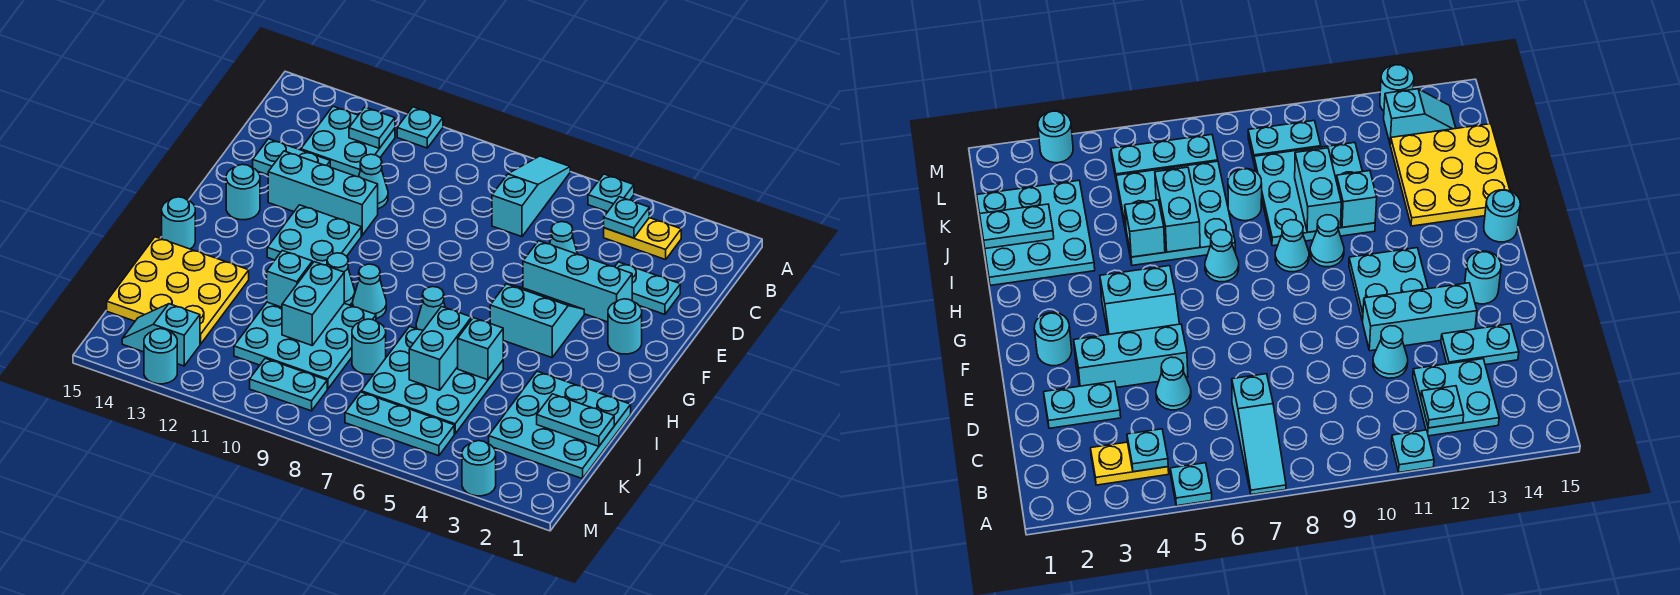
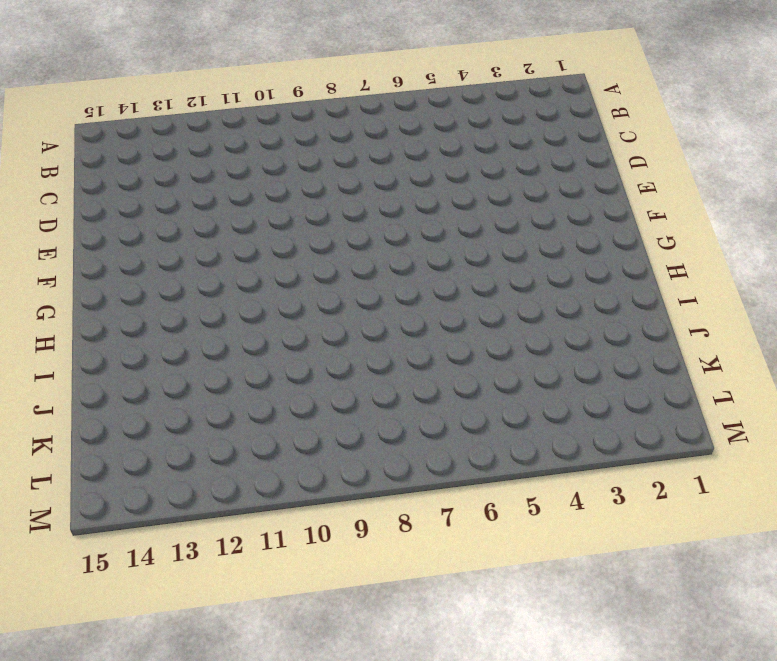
none -> cyan plate A5 level 1
none -> cyan slope A7:C7 level 1 top C
none -> cyan plate A11 level 1
none -> yellow plate B3:B4 level 1

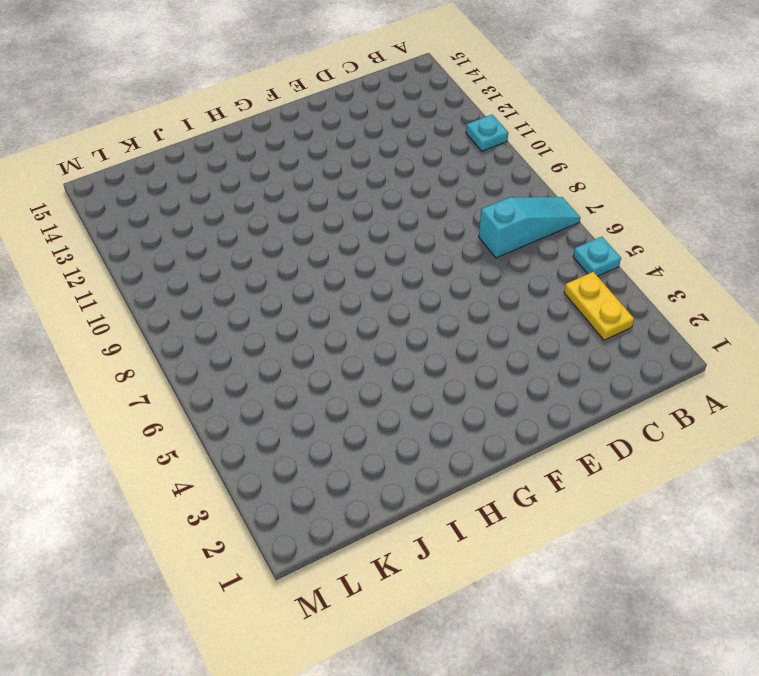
none -> cyan plate B12:C13 level 1
none -> cyan plate D2:D3 level 1
none -> cyan cone D5 level 1
none -> cyan cone D11 level 1

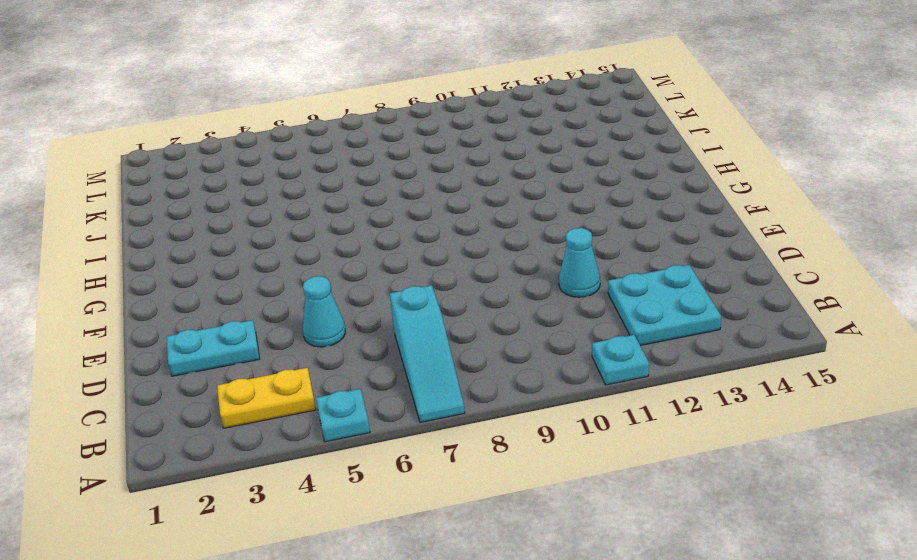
none -> cyan plate D13:D14 level 1
none -> cyan brick E3:E5 level 1
none -> cyan brick E11:E13 level 1
none -> cyan round brick F2 level 1

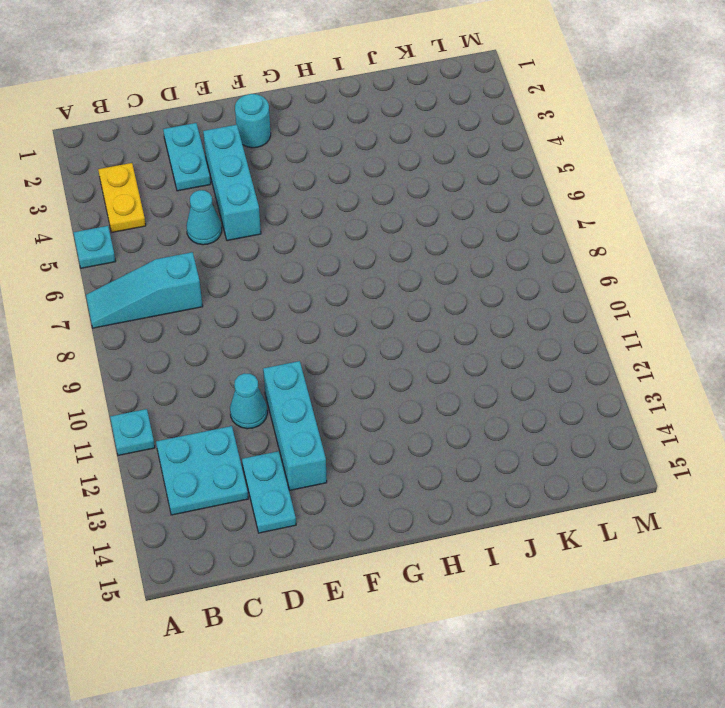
none -> cyan slope F4:G5 level 1 top G
none -> cyan plate F11:G12 level 1
none -> cyan round brick F14 level 1
none -> cyan cone H7 level 1

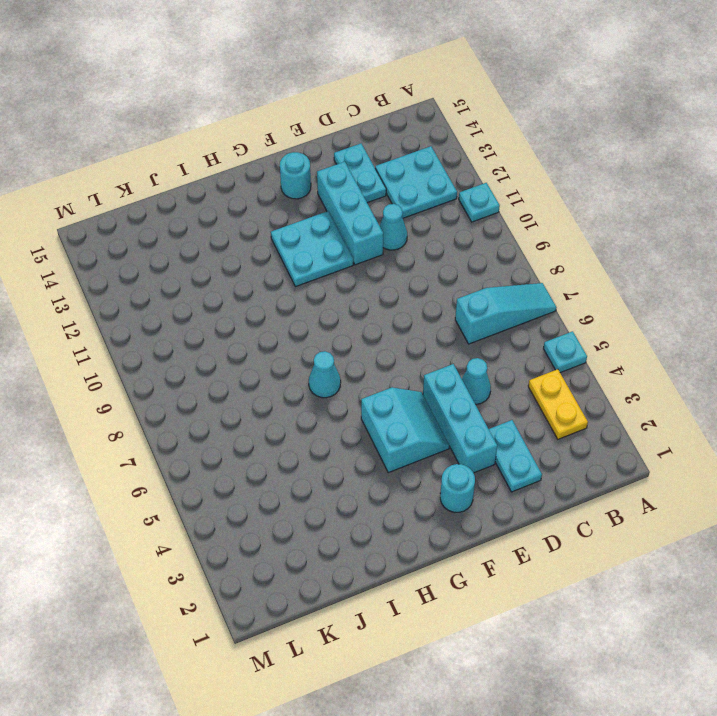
none -> cyan cone H9 level 1
none -> cyan cone H10 level 1
none -> cyan round brick H15 level 1
none -> cyan plate I1:K3 level 1

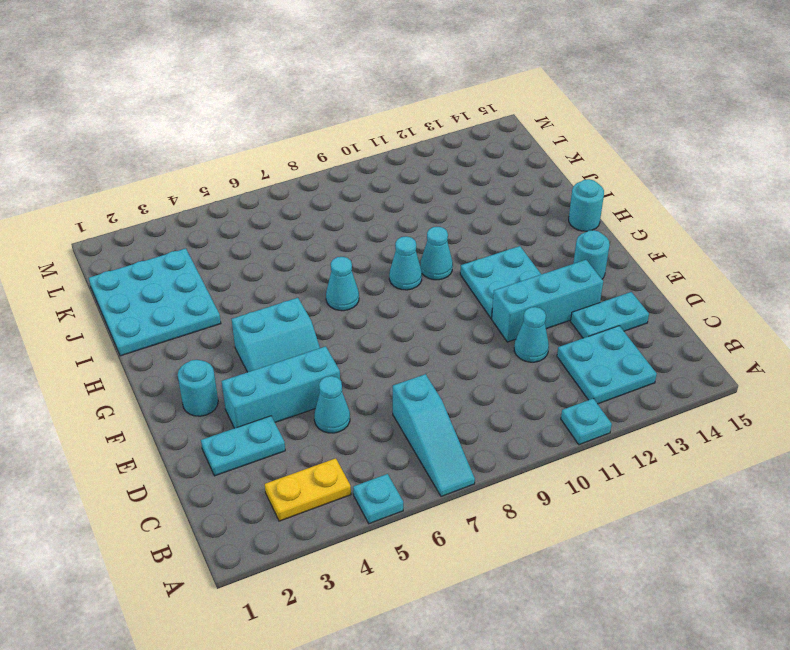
none -> cyan plate I5:K7 level 1
none -> cyan plate I9:K11 level 1
none -> yellow plate I13:K15 level 1
none -> cyan round brick J8 level 1

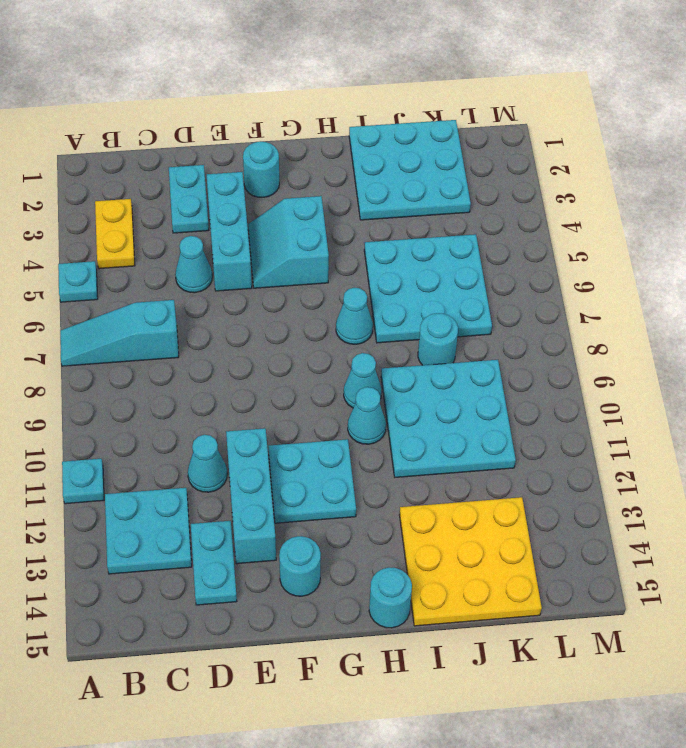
none -> cyan plate L5:L7 level 1
none -> cyan plate L9:L10 level 1
none -> cyan slope L13:L14 level 1 top 13
none -> cyan round brick M3 level 1

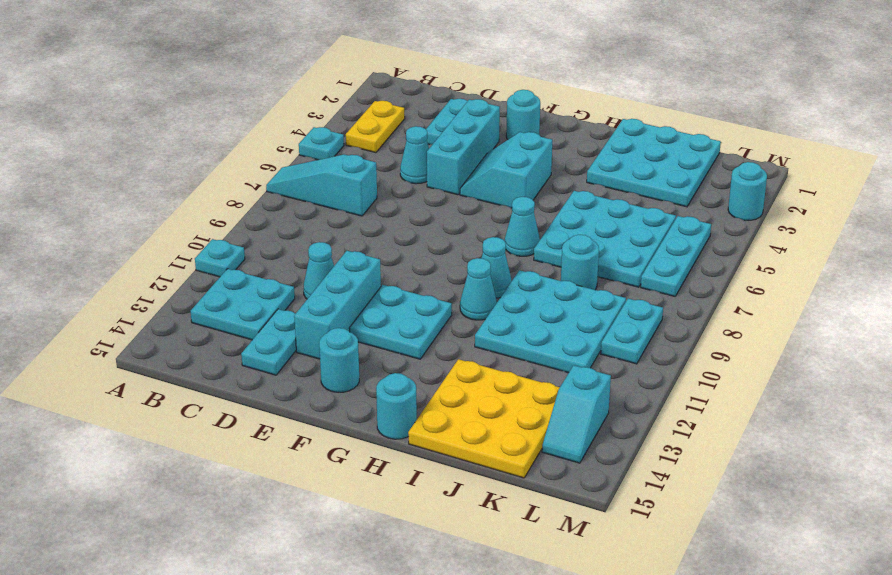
none -> cyan round brick M13 level 1
none -> cyan plate B4 level 2
none -> cyan plate B12 level 2
none -> cyan brick I5 level 2

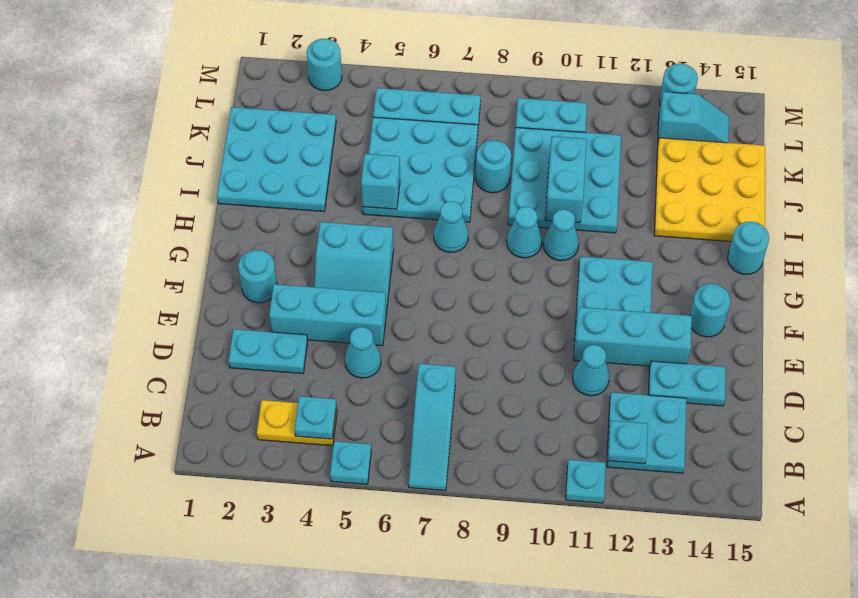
none -> cyan brick I6:J6 level 2
none -> cyan brick I11 level 2
none -> cyan plate J1:J2 level 2

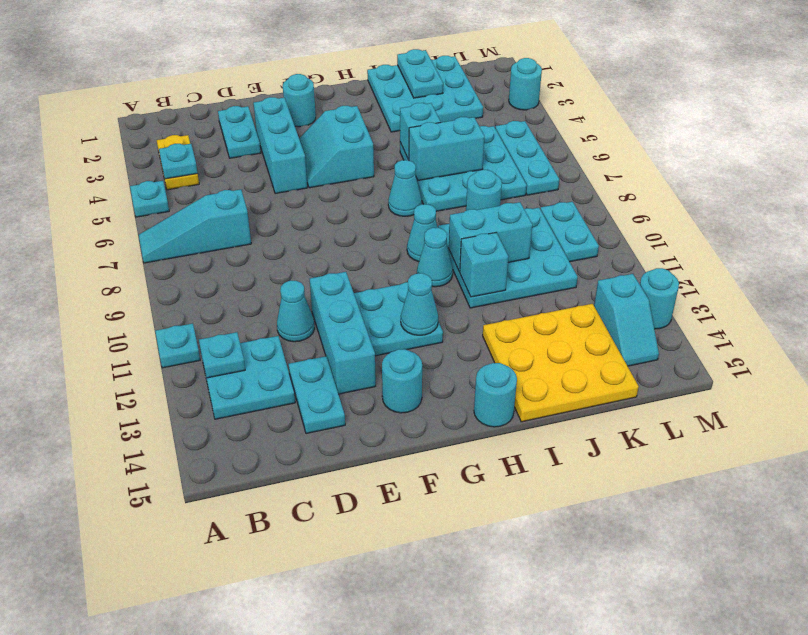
cyan cone G12 level 2 -> cyan cone D5 level 1

